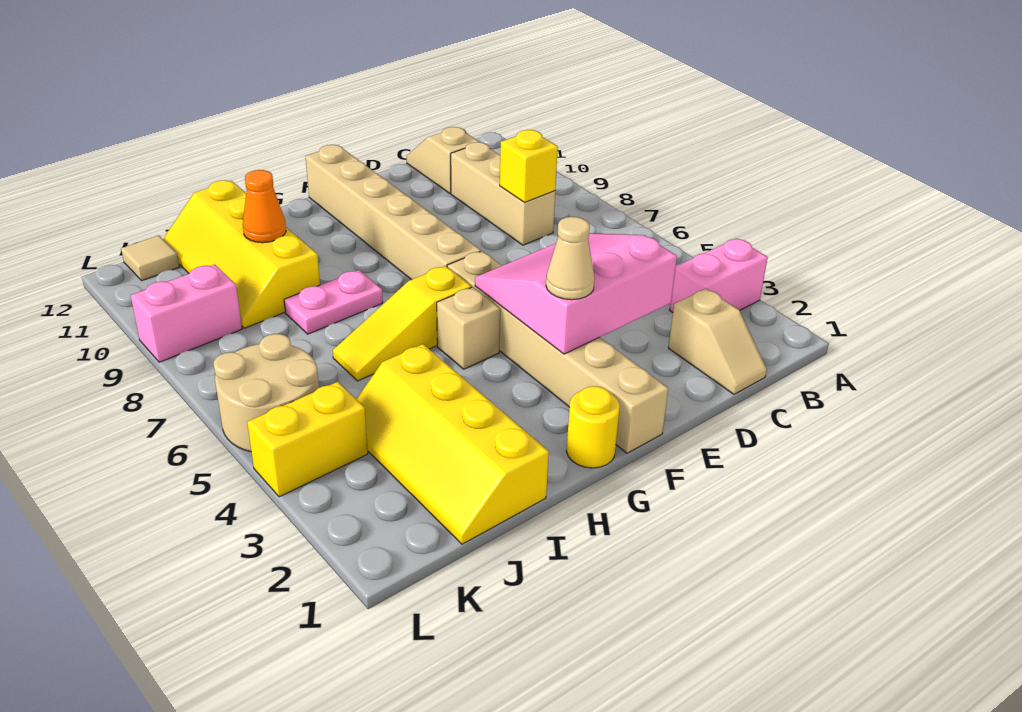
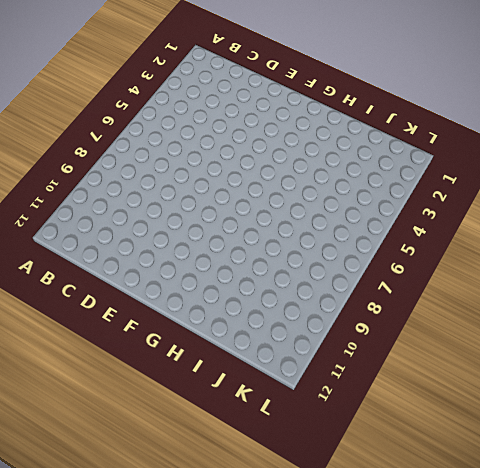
none -> pink brick A3:B3 level 1
none -> tan slope C1:C2 level 1 top 2
none -> tan brick C8:C10 level 1

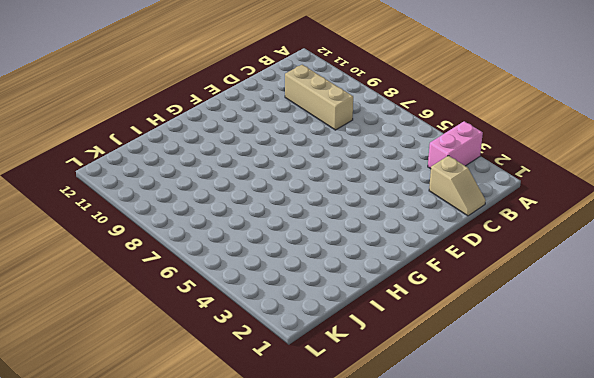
none -> tan slope C11:C12 level 1 top 11
none -> tan brick F1:F6 level 1
none -> tan brick F7:F12 level 1

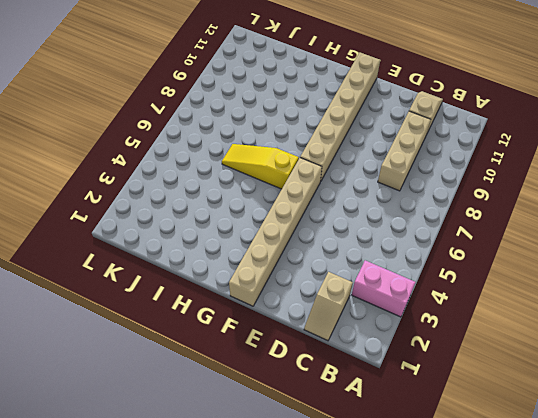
none -> yellow round brick G1 level 1
none -> tan brick G5 level 1
none -> pink plate H8:I8 level 1

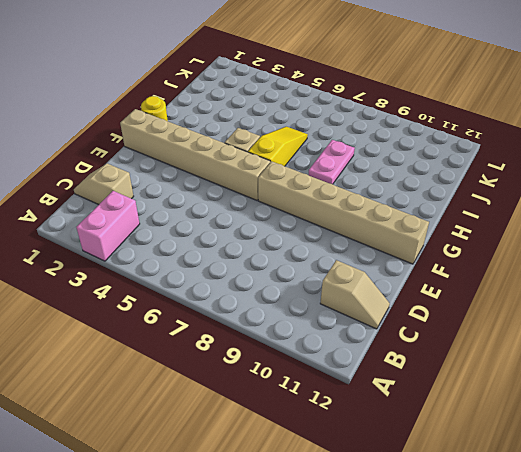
none -> tan brick C8:C10 level 1
none -> yellow slope I1:J4 level 1 top I
none -> yellow slope I9:J12 level 1 top I

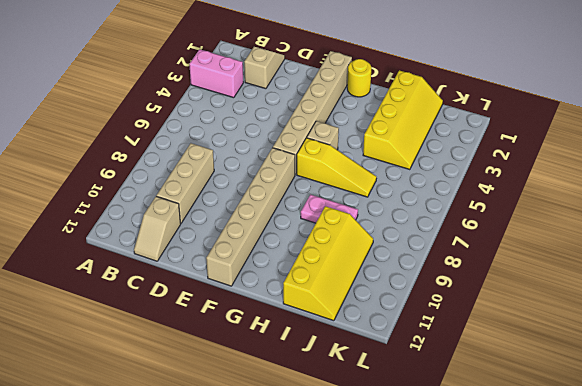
none -> yellow brick K4:L4 level 1
none -> tan round brick K5:L6 level 1
none -> pink brick K9:L9 level 1

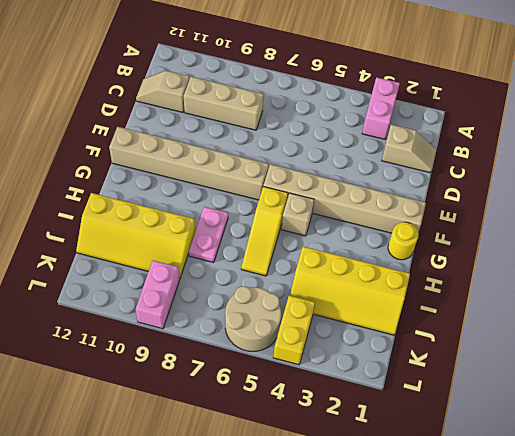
none -> tan tile K12 level 1
none -> yellow brick C8 level 2
none -> pink slope D3:F5 level 2 top 3

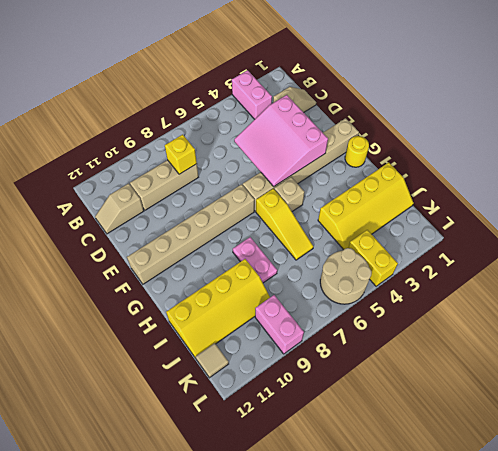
none -> orange cone I10 level 2
none -> tan cone F3 level 3

